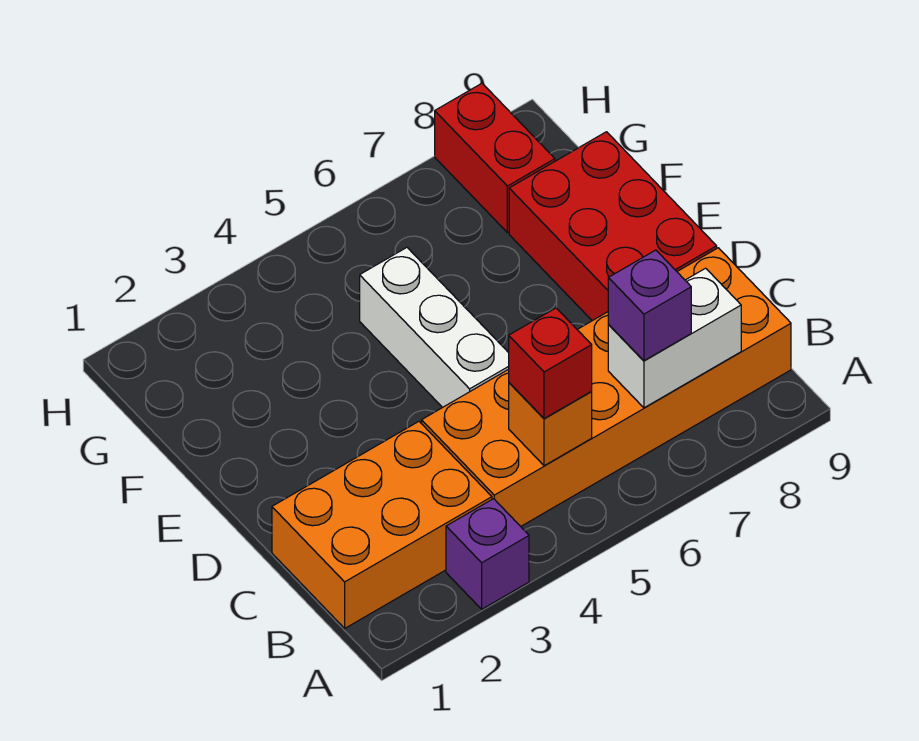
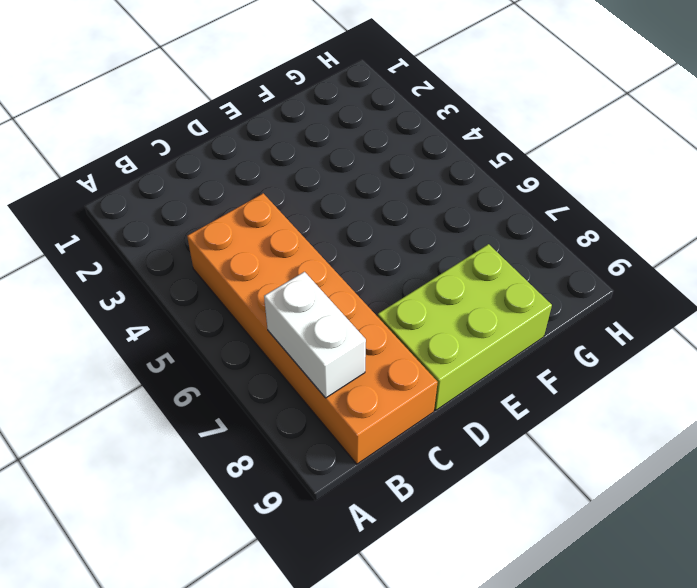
lime brick D8:F9 level 1 -> red brick D8:F9 level 1
none -> purple brick A3 level 1
none -> orange brick B1:C3 level 1

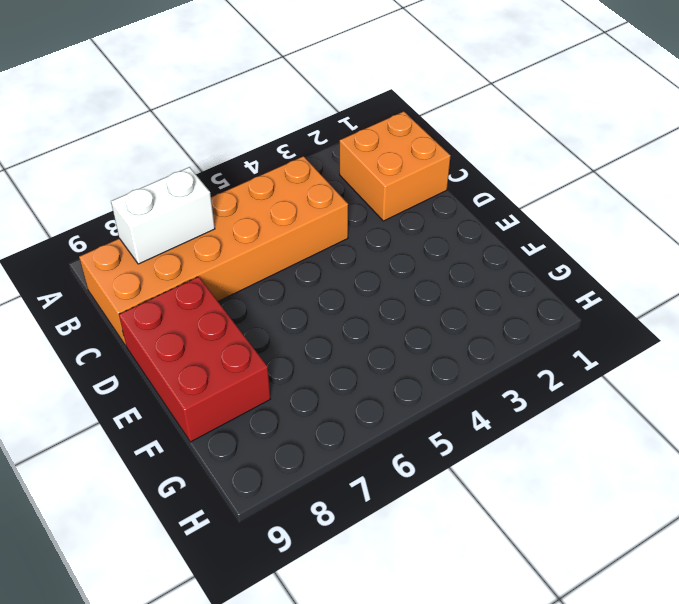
orange brick B1:C2 level 1 -> orange brick B1:C3 level 1
none -> purple brick A3 level 1
none -> white brick D5:F5 level 1

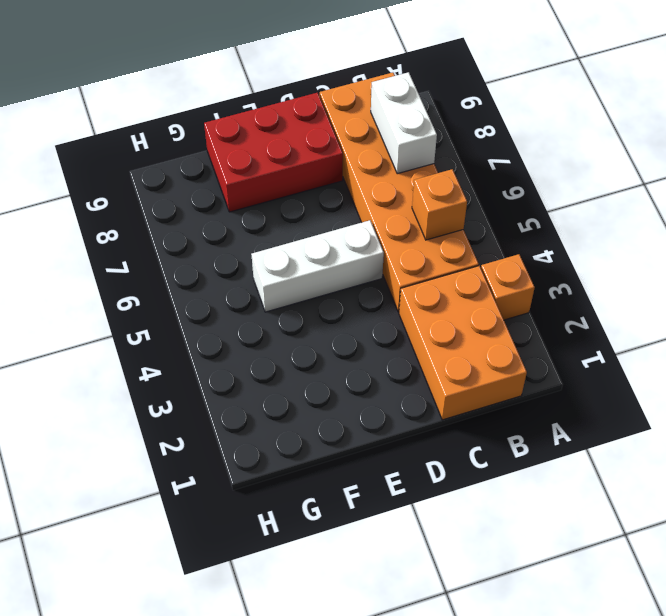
orange brick A3 level 1 -> purple brick A3 level 1
none -> red brick G8:H8 level 1
none -> red brick B5 level 3

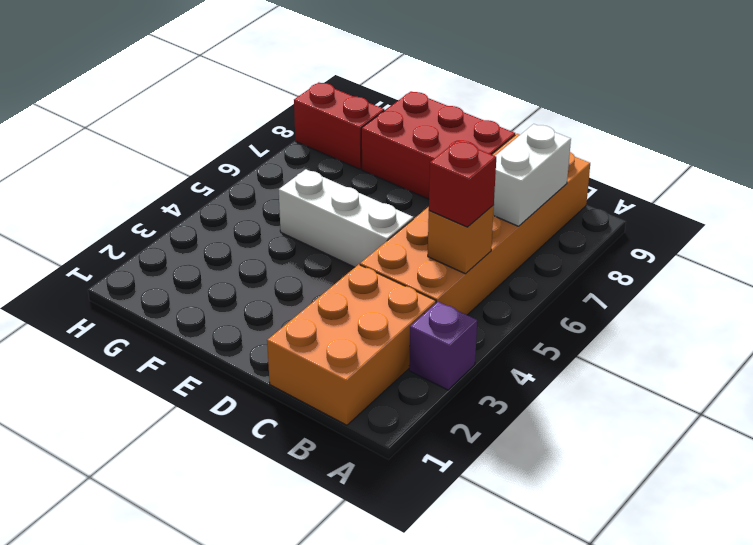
none -> purple brick B7 level 3

